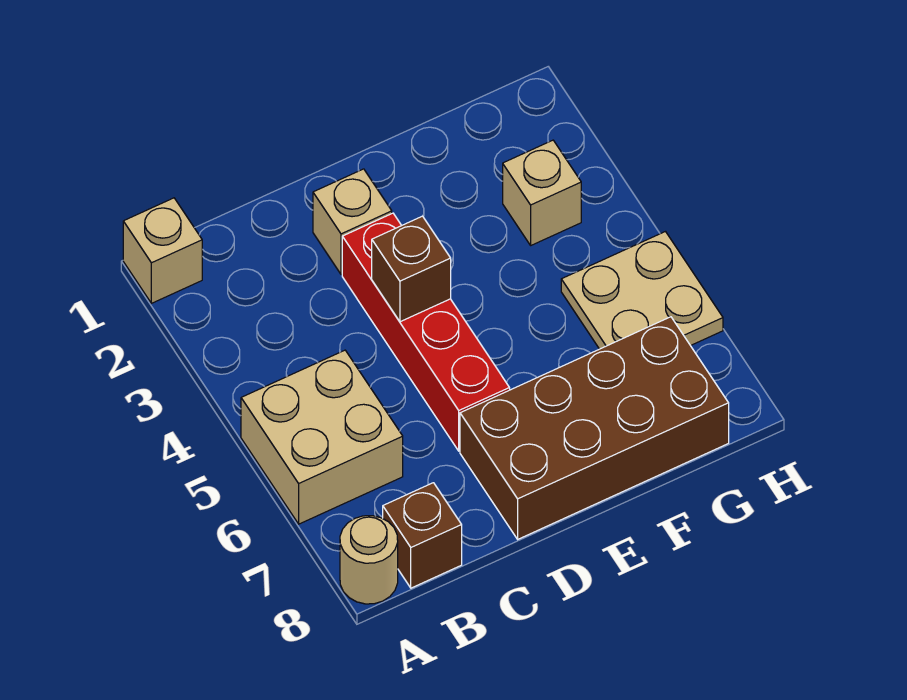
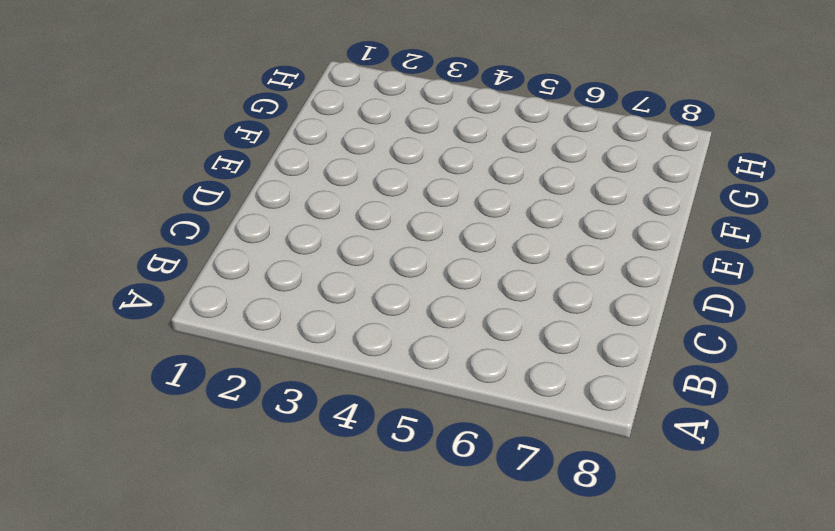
none -> tan brick A1 level 1
none -> tan brick A5:B6 level 1

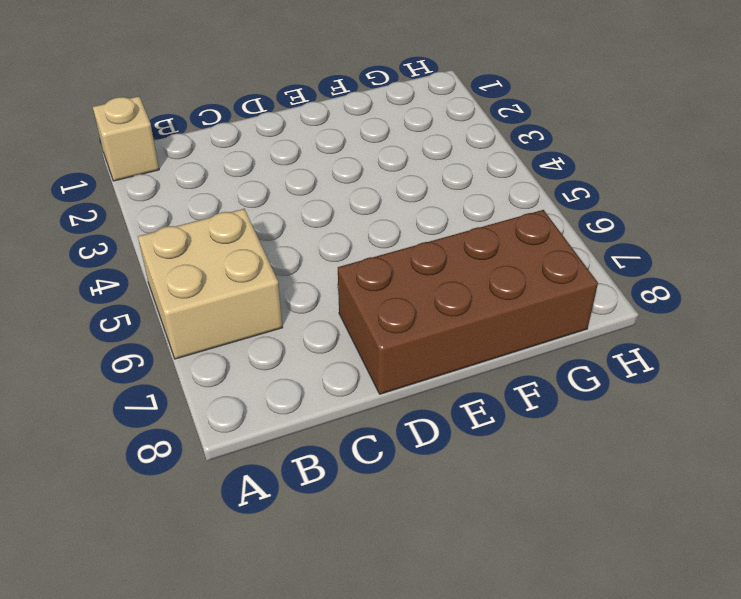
none -> tan round brick A8 level 1
none -> brown brick B8 level 1

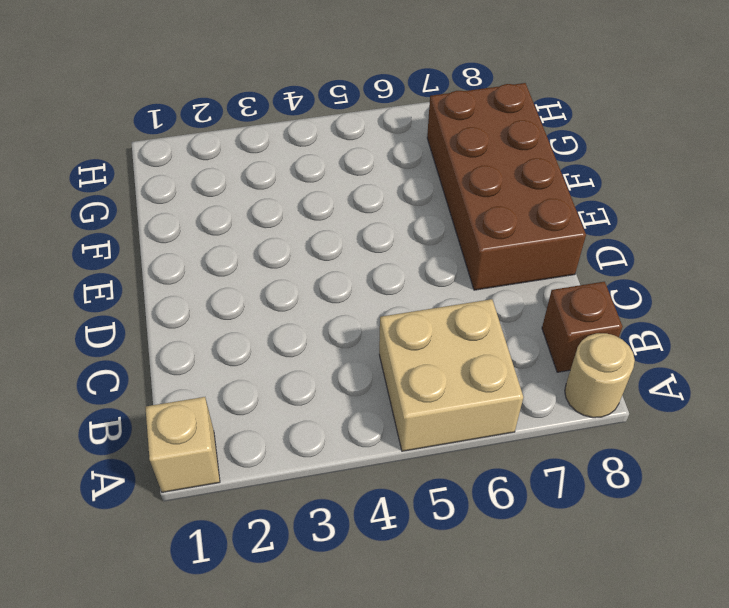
none -> tan brick D2 level 1
none -> red brick D3:D6 level 1

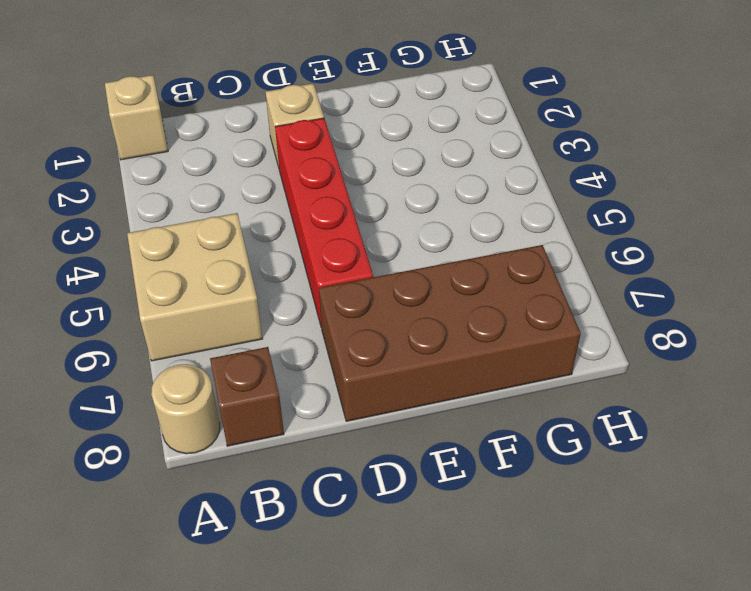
none -> tan brick G3 level 1
none -> tan plate G5:H6 level 1

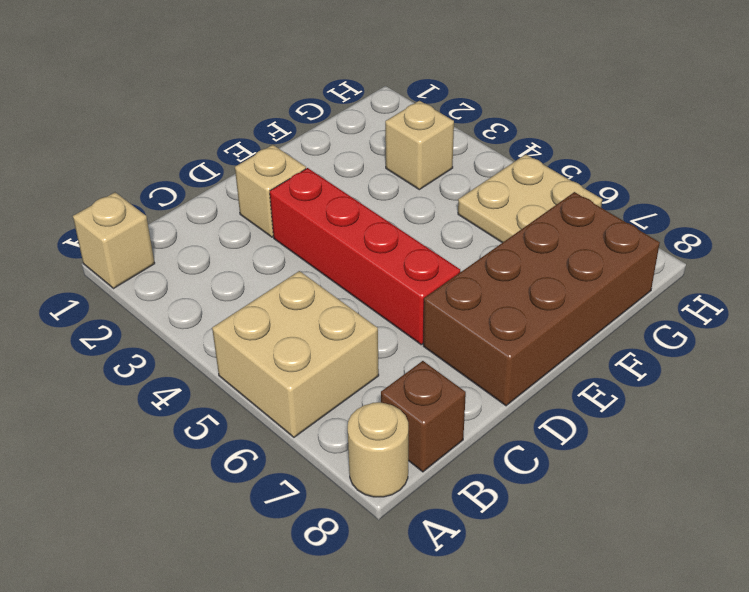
none -> brown brick D4 level 2

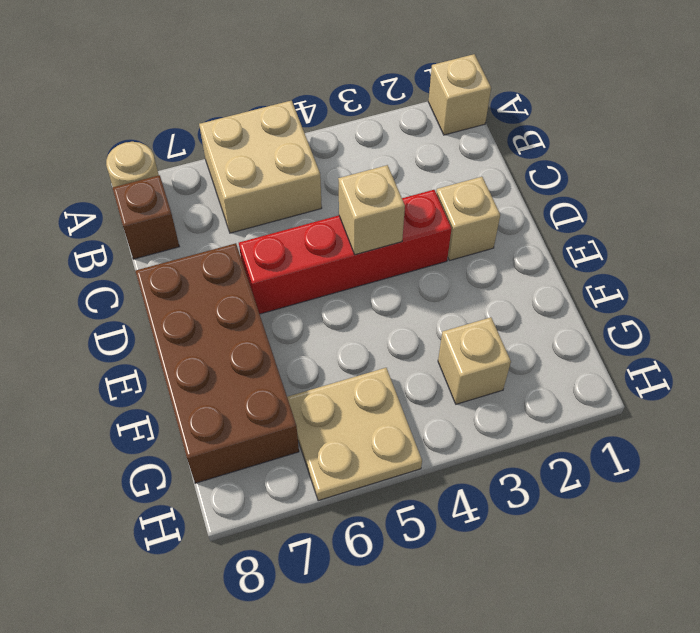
tan brick D4 level 2 -> brown brick D4 level 2

